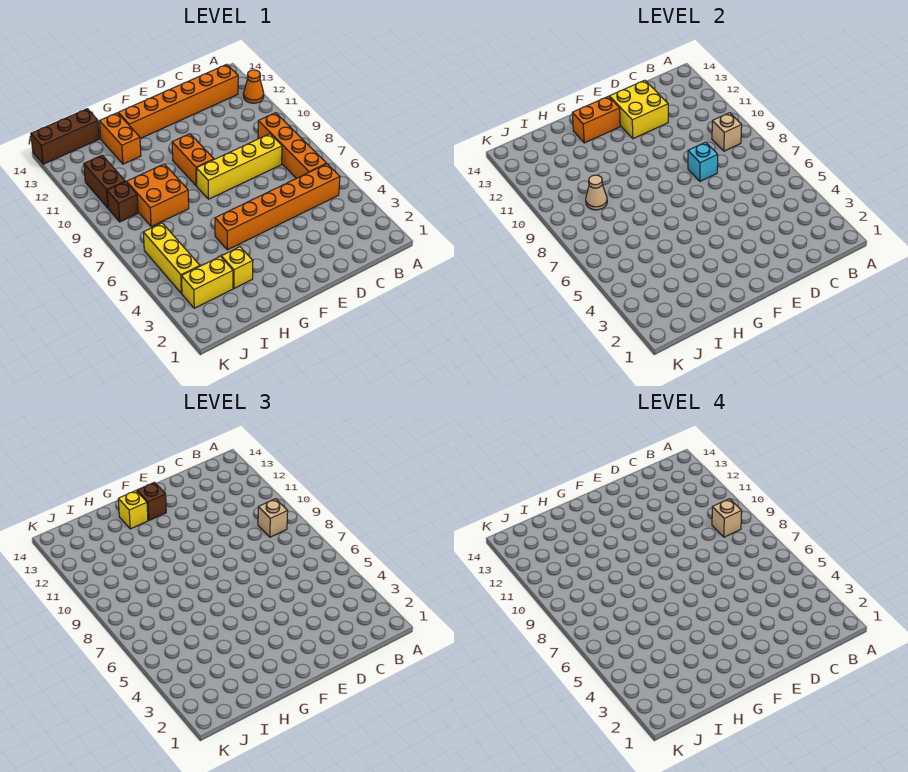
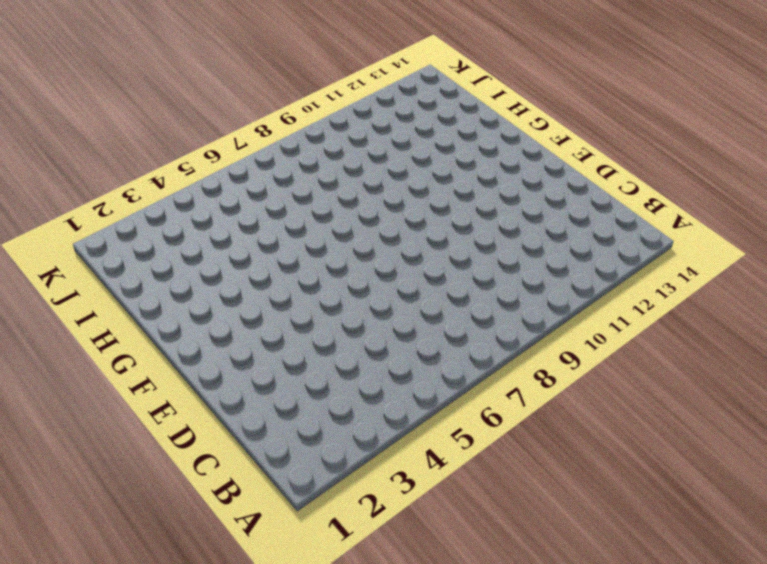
none -> orange cone A12 level 1
none -> orange brick B5:G5 level 1
none -> orange brick B6:B9 level 1

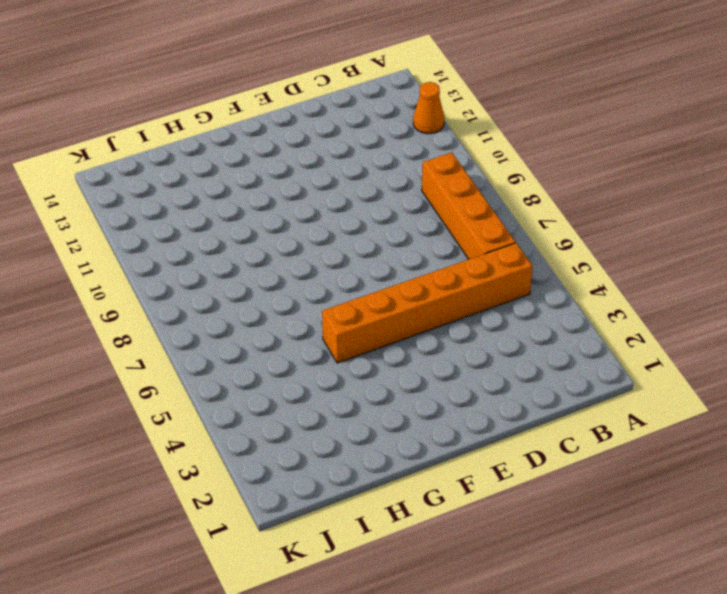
none -> orange brick B13:G13 level 1
none -> yellow brick C8:F8 level 1
none -> orange brick F9:F10 level 1

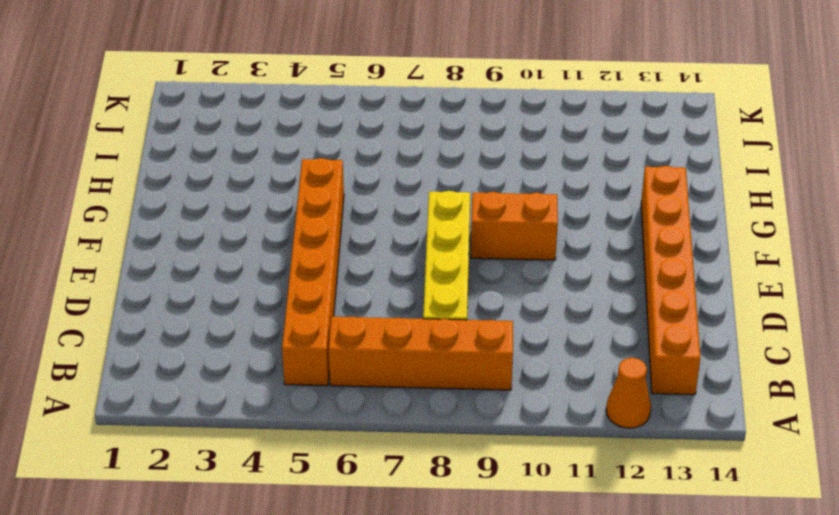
none -> yellow brick H3 level 1
none -> orange brick H8:I9 level 1
none -> orange brick H12:H13 level 1

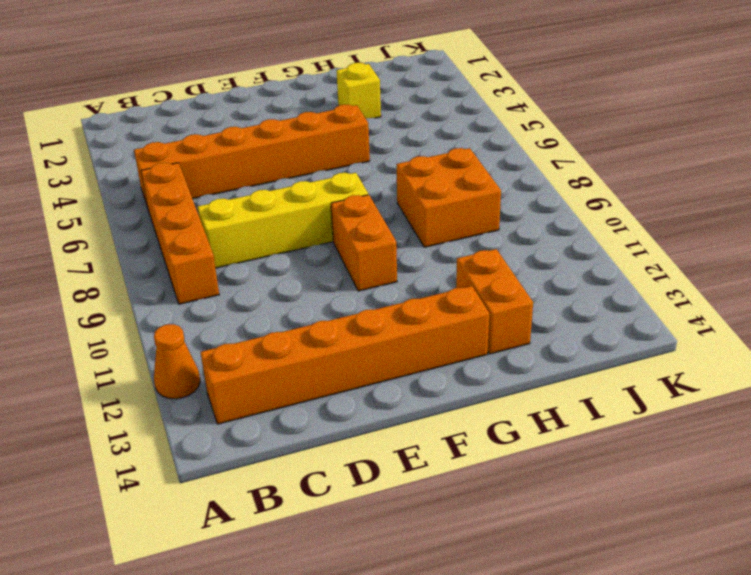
none -> yellow brick I3:J3 level 1
none -> brown brick I14:K14 level 1
none -> yellow brick J4:J6 level 1

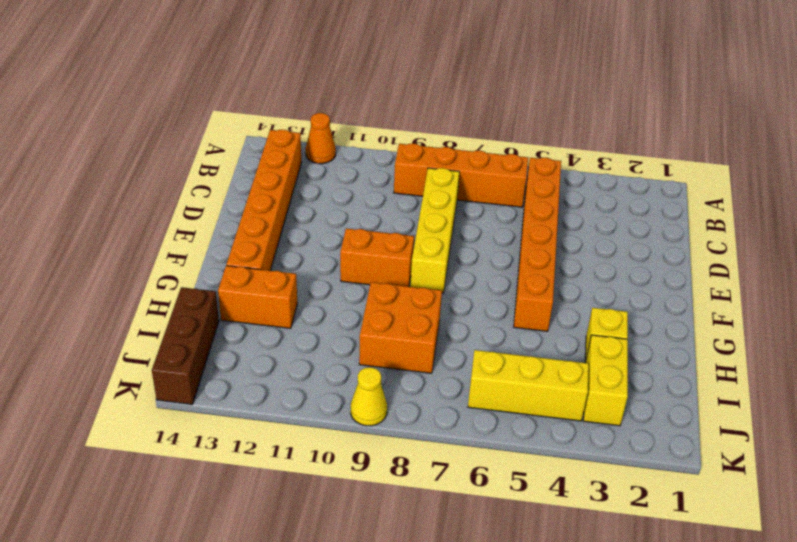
yellow cone K9 level 1 -> none
none -> brown brick J9 level 1
none -> brown brick J10:J11 level 1
none -> tan brick B9 level 2

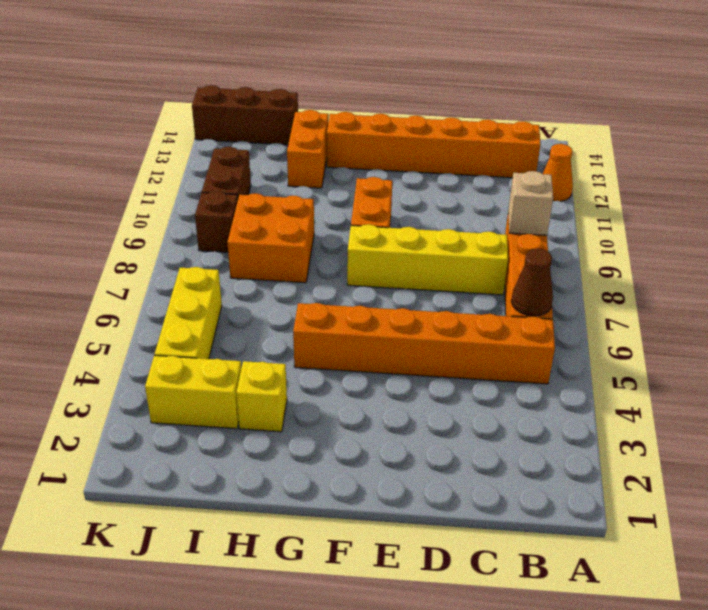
brown cone B6 level 2 -> none
none -> cyan brick D8 level 2
none -> yellow brick D12:E13 level 2
none -> orange brick F13:G13 level 2

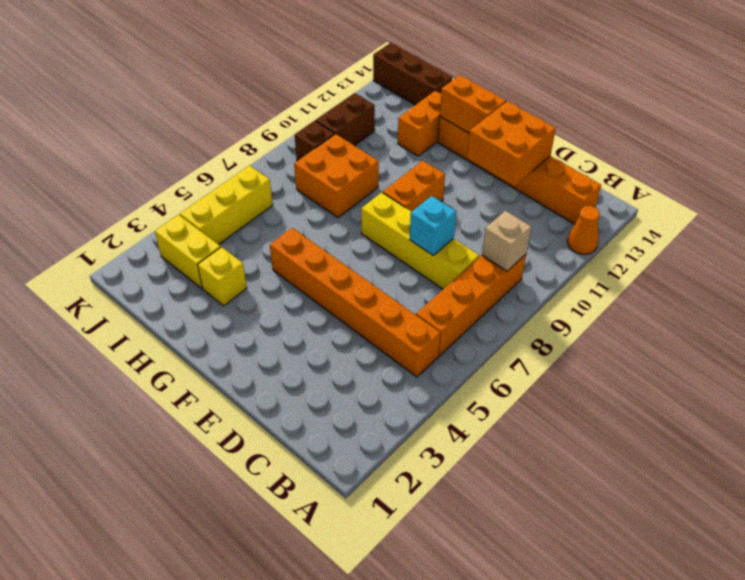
orange brick D12:E13 level 2 -> yellow brick D12:E13 level 2
none -> tan cone I9 level 2
none -> tan brick B9 level 3
none -> brown brick F13 level 3

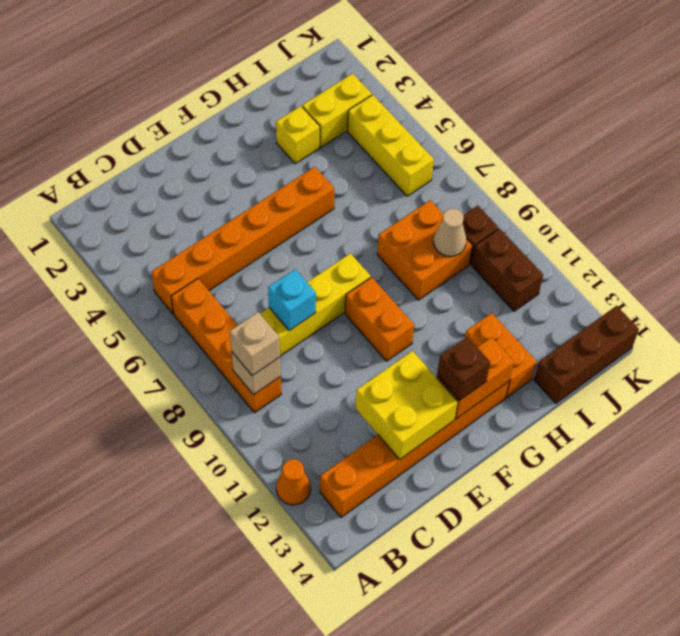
none -> yellow brick G13 level 3
none -> tan brick B9 level 4

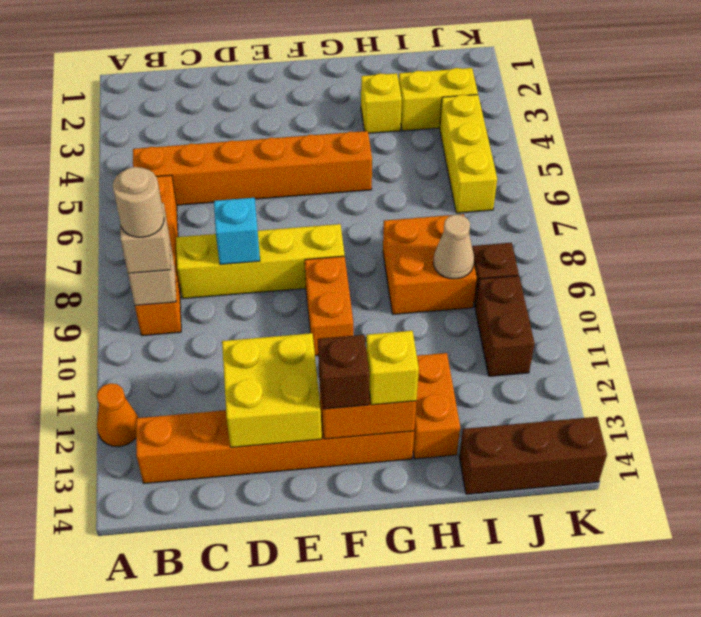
tan round brick B9 level 4 -> tan brick B9 level 4

